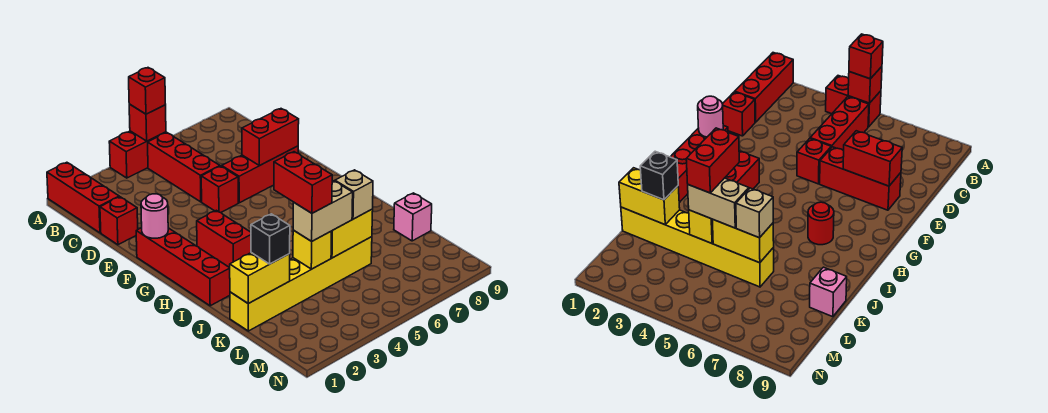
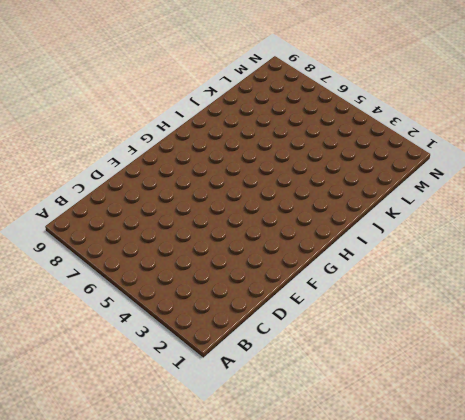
none -> red brick A1:C1 level 1
none -> red brick A4:A5 level 1
none -> red brick B5:D5 level 1

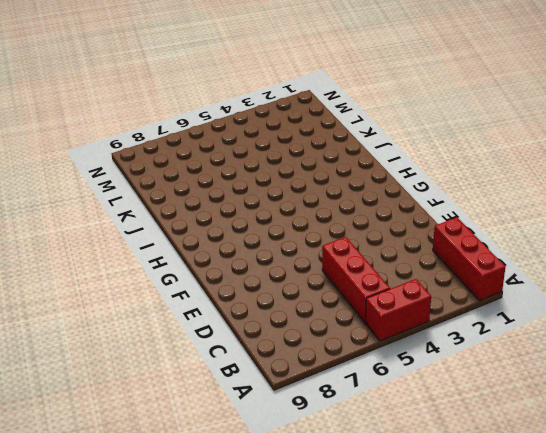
none -> red brick D1 level 1
none -> red brick E5 level 1
none -> red brick E6:E8 level 1

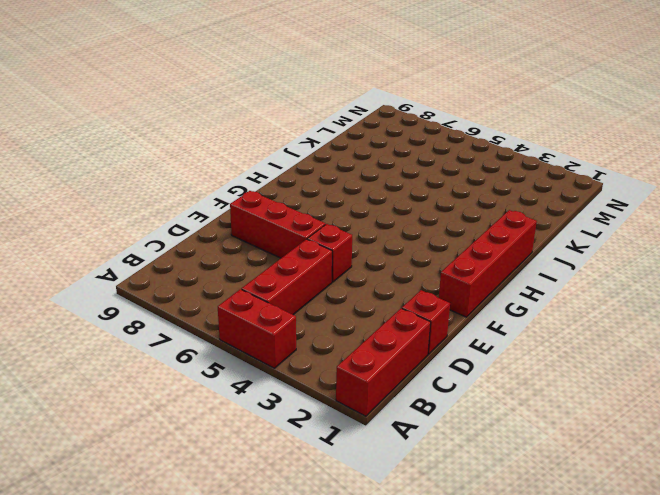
none -> red brick G3:H3 level 1
none -> red round brick H7 level 1
none -> yellow brick K1:K6 level 1

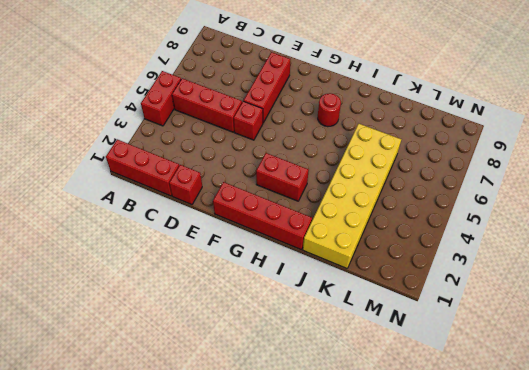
yellow brick J1:K6 level 1 -> yellow brick K1:K6 level 1
none -> pink brick K9 level 1
none -> red brick A5 level 2
none -> red brick E7:E8 level 2

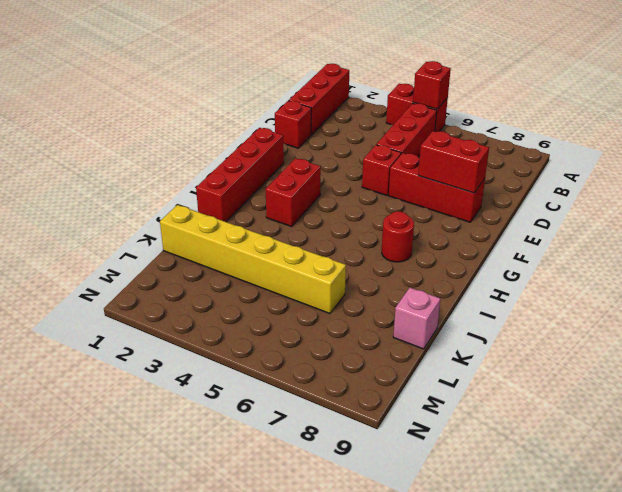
none -> pink round brick F1 level 2
none -> yellow brick K1:K2 level 2
none -> yellow brick K4 level 2

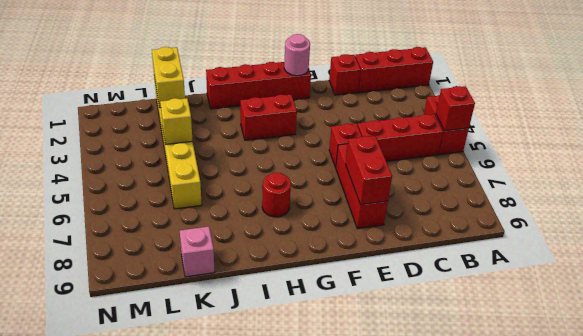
none -> yellow brick K5:K6 level 2
none -> red brick A5 level 3
none -> black brick K2 level 3

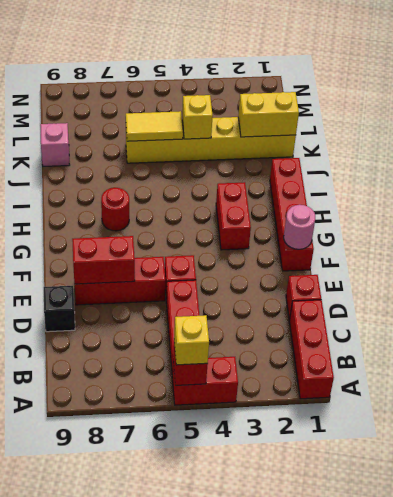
yellow brick A5 level 3 -> red brick A5 level 3
black brick D9 level 1 -> black brick K2 level 3
yellow tile K5:K6 level 2 -> yellow brick K5:K6 level 2
none -> tan brick K4:K5 level 3
none -> tan brick K6 level 3
none -> red brick J4:K4 level 4

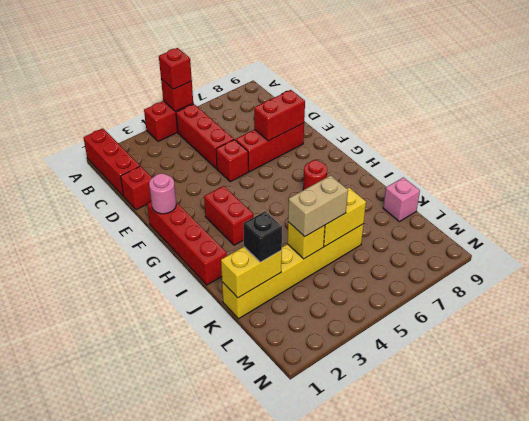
none -> tan brick K6 level 3
none -> red brick J4:K4 level 4

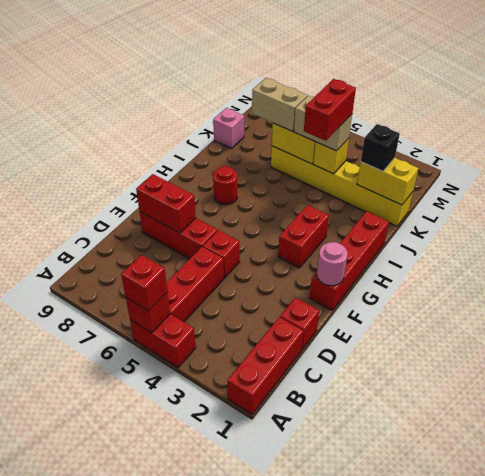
tan brick K6:K7 level 3 -> tan brick K6 level 3

